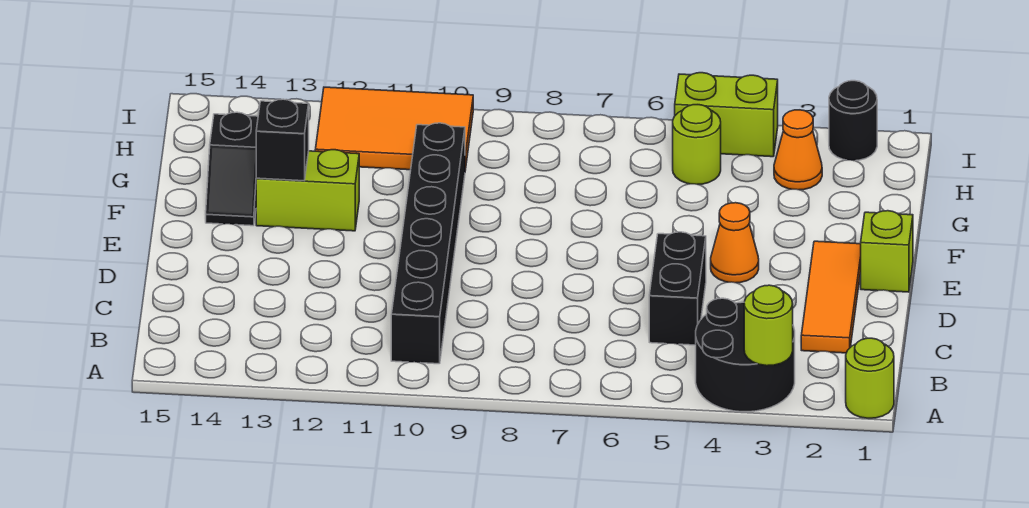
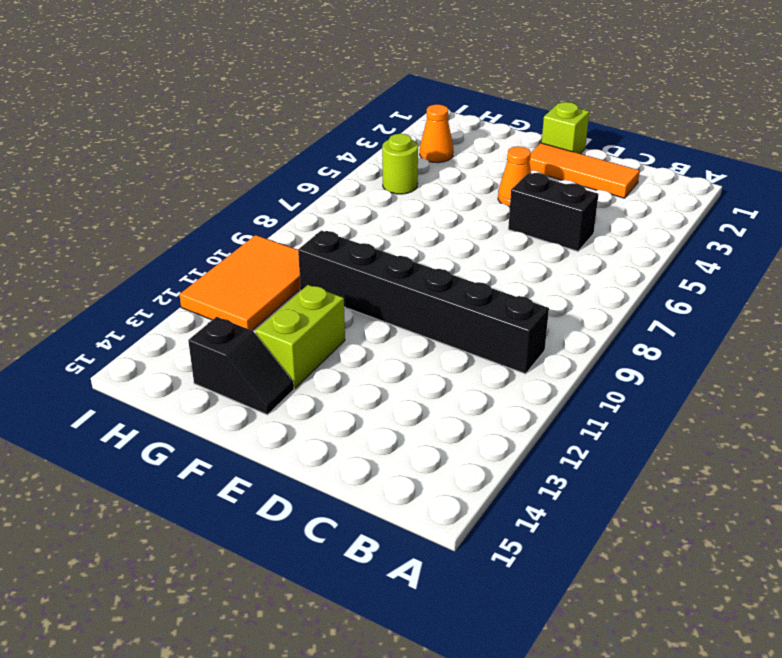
none -> lime round brick A1 level 1
none -> black round brick A3:B4 level 1
none -> black round brick I2 level 1

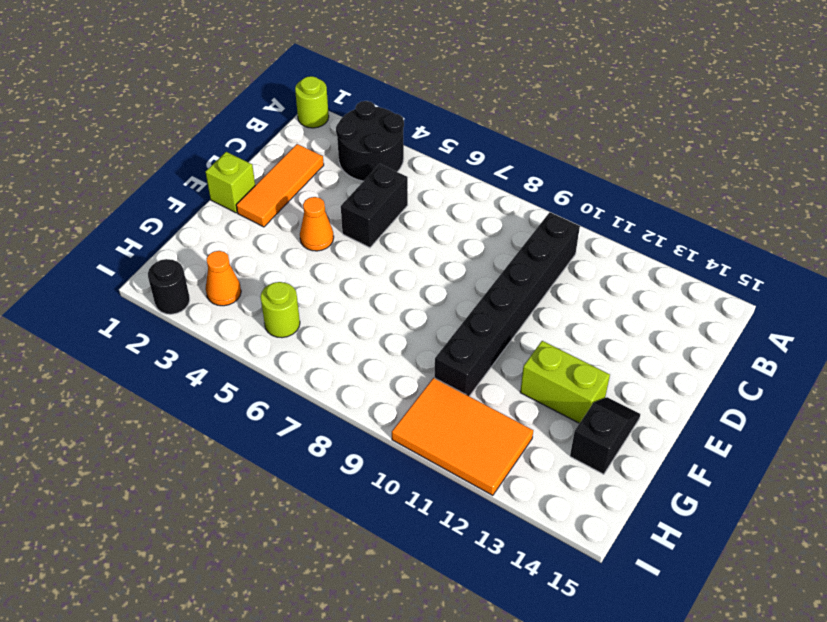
none -> lime brick I4:I5 level 1
none -> lime round brick A3 level 2
none -> black brick F13 level 2

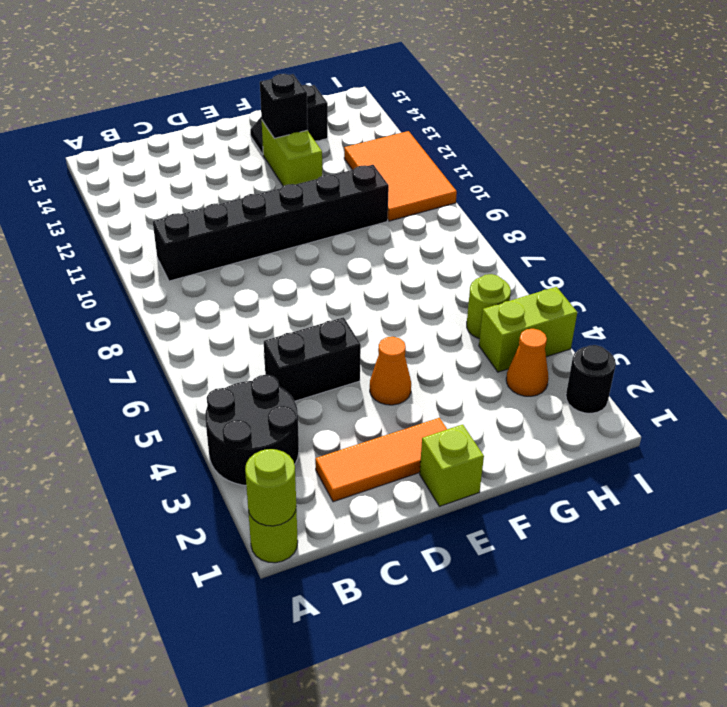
lime round brick A1 level 2 -> lime round brick A3 level 2
lime brick H4:I4 level 1 -> lime brick I4:I5 level 1

